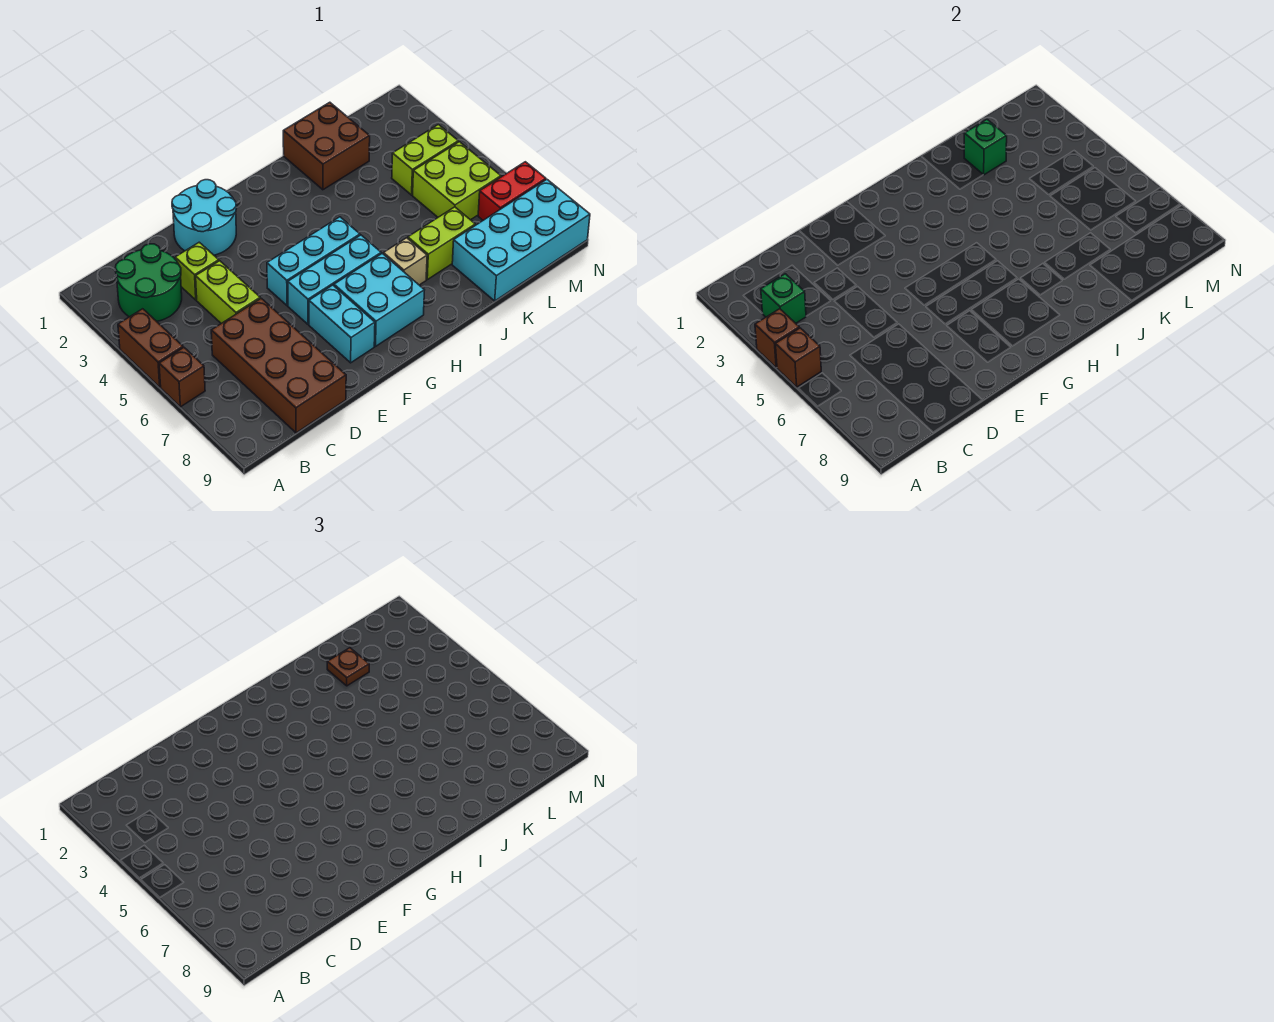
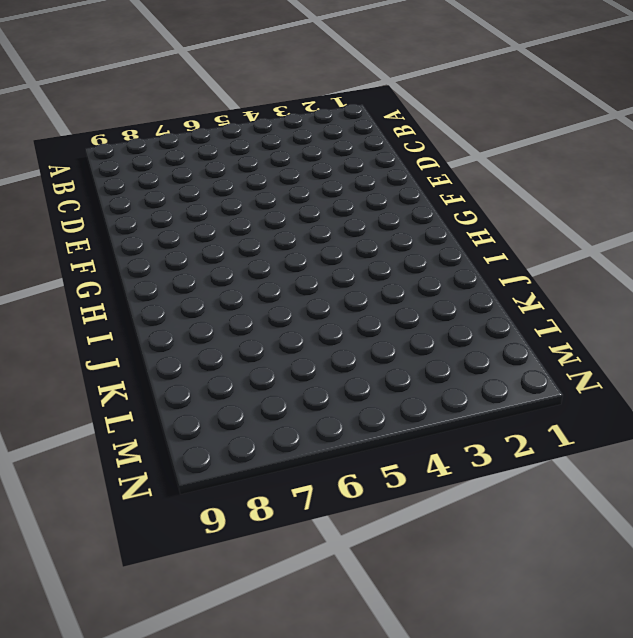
none -> brown brick A4:A5 level 1
none -> brown brick A6 level 1
none -> green round brick B2:C3 level 1

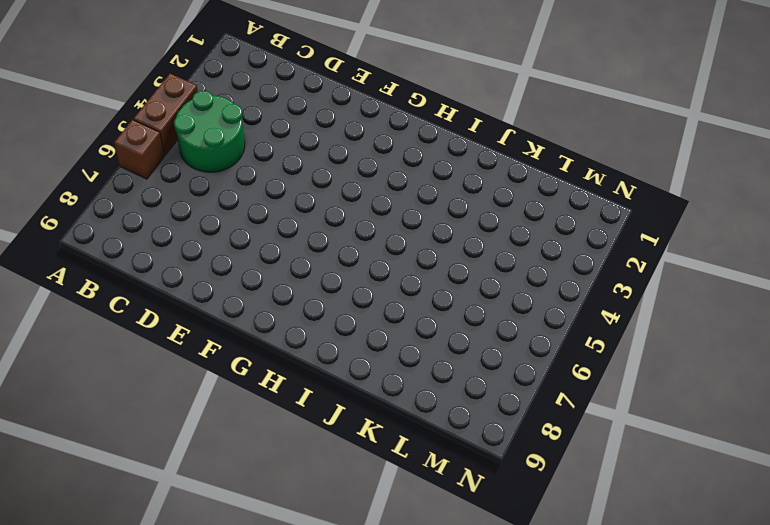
green round brick B4:C5 level 1 -> green round brick B2:C3 level 1
none -> brown brick C6:D9 level 1
none -> lime brick D3 level 1
none -> lime brick D4:D5 level 1

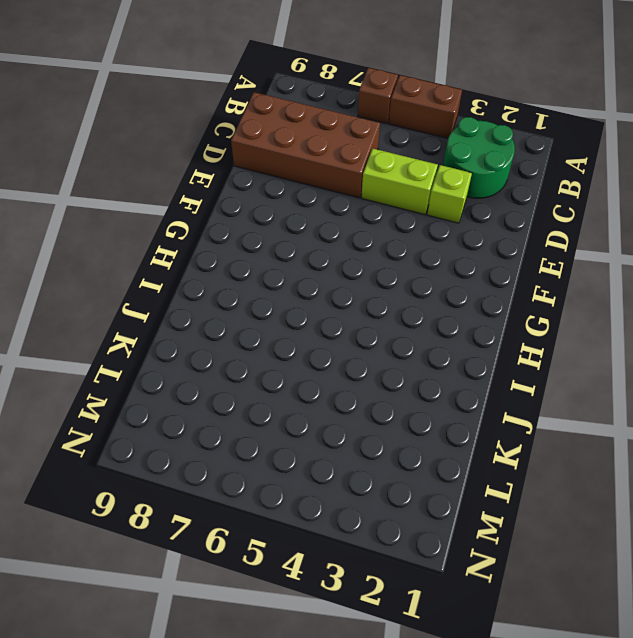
none -> cyan round brick E1:F2 level 1
none -> cyan brick F5:H5 level 1
none -> cyan brick F6:H6 level 1

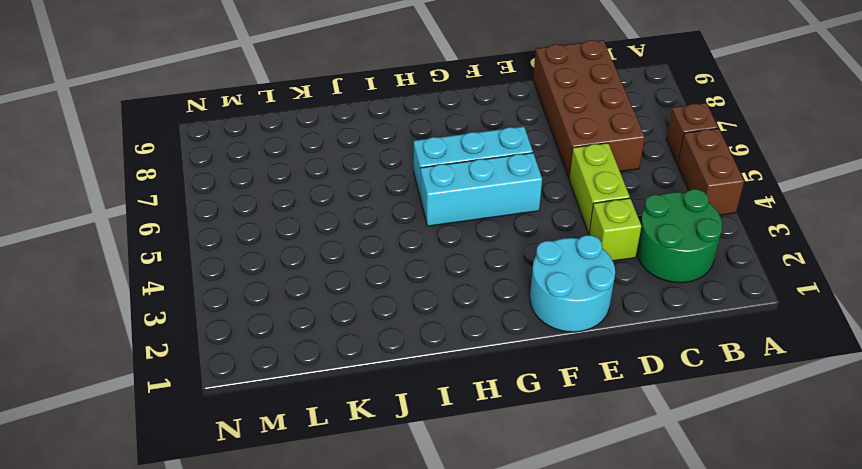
none -> cyan brick F7:F8 level 1
none -> cyan brick G7:H8 level 1
none -> tan brick I7 level 1

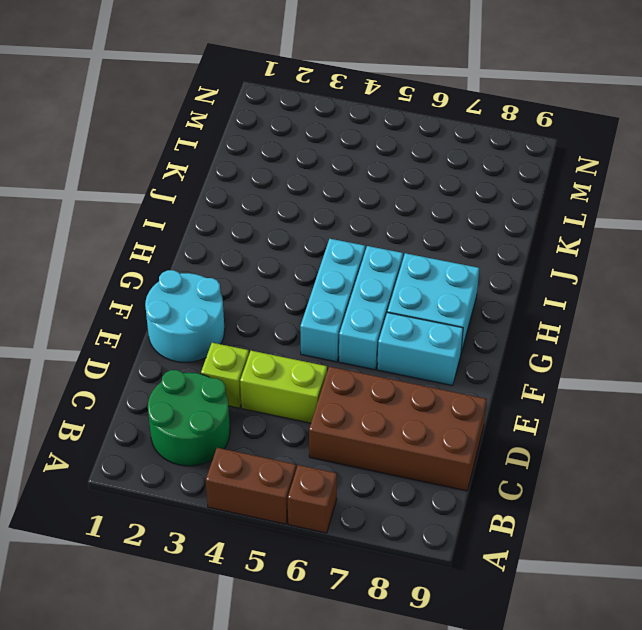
none -> tan brick I7 level 1
none -> brown brick J1:K2 level 1
none -> lime brick J7:K7 level 1

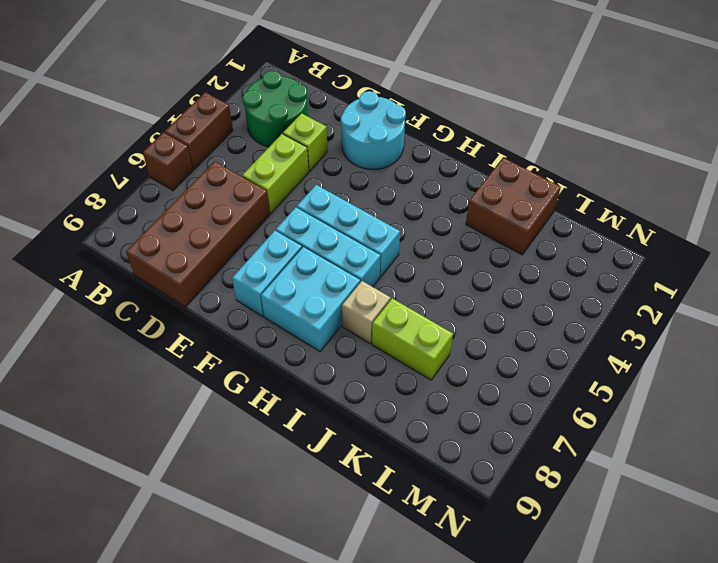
none -> cyan brick K8:N9 level 1
none -> lime brick L4:M4 level 1
none -> lime brick L5:M6 level 1

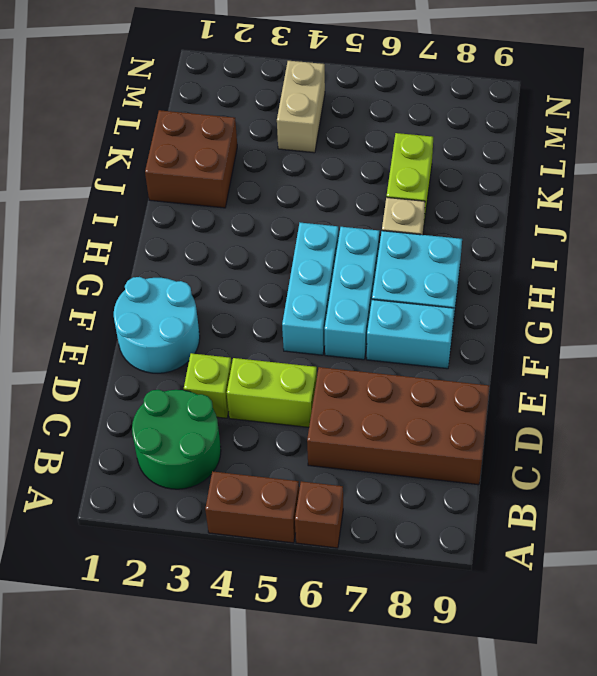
tan brick L4:M4 level 1 -> lime brick L4:M4 level 1
none -> cyan brick K8:N9 level 1
none -> lime brick L5:M6 level 1
none -> red brick M7:N7 level 1

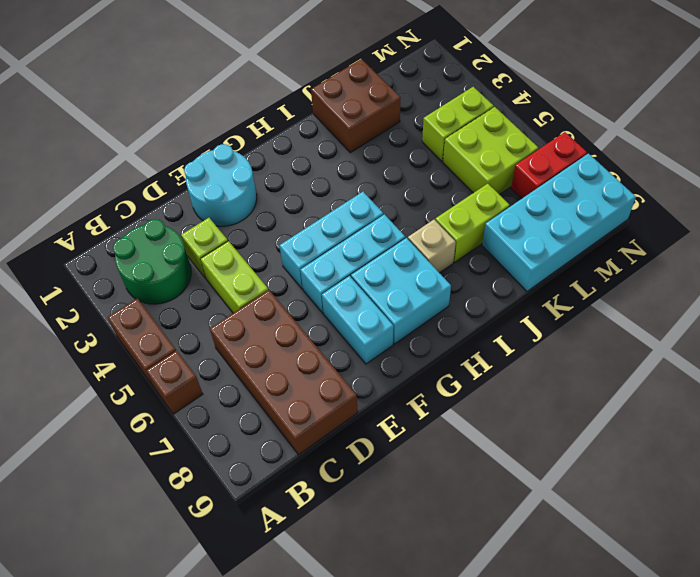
none -> brown brick A4 level 2
none -> brown brick A5 level 2
none -> green brick B3 level 2

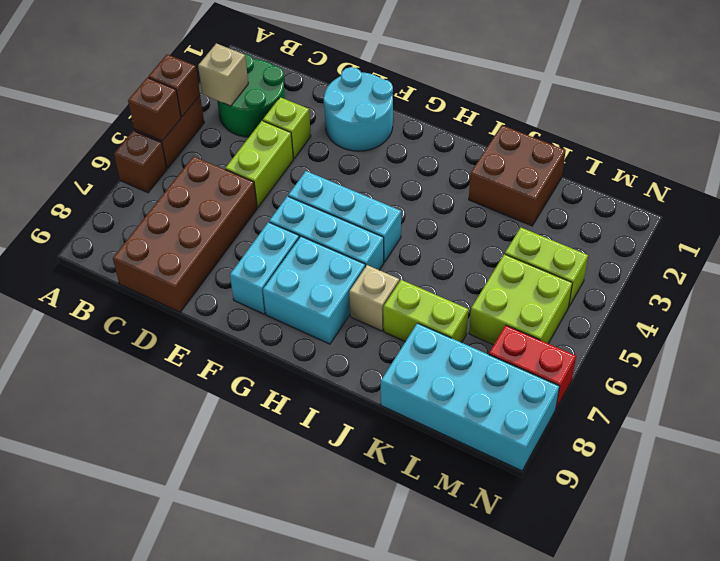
tan brick B3 level 2 -> green brick B3 level 2
none -> green brick K2 level 2
none -> brown plate K2 level 3

